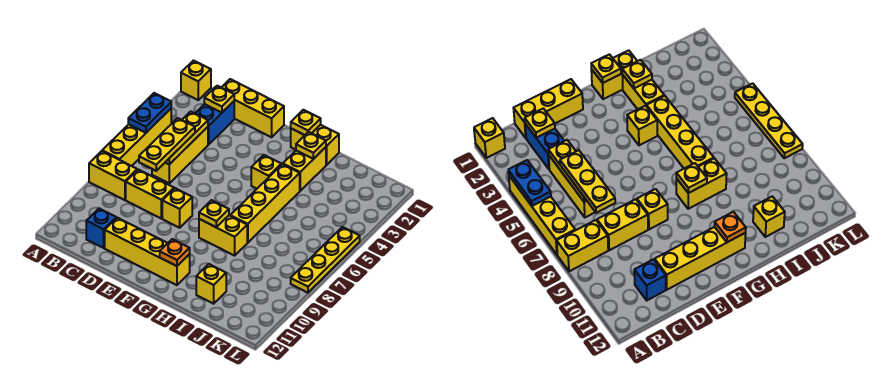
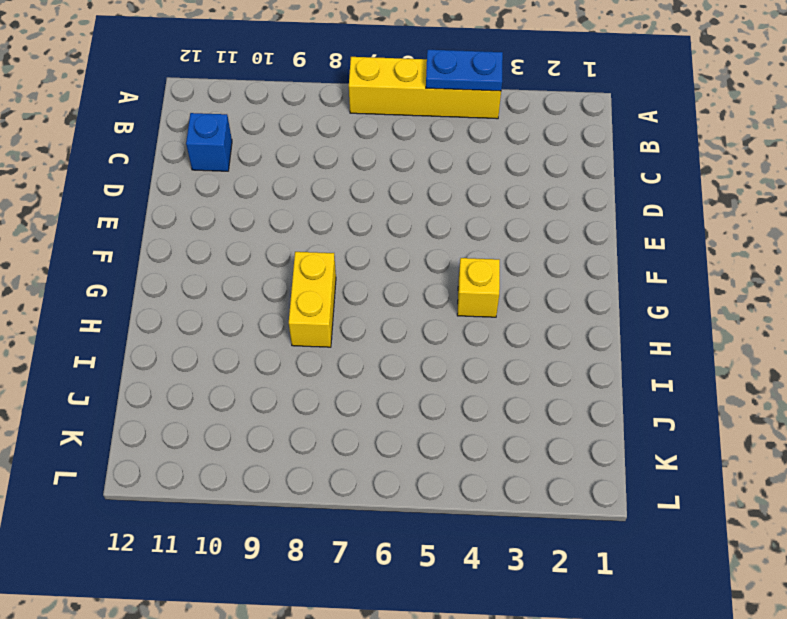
none -> yellow brick A1 level 1
none -> yellow brick A8:B8 level 1
none -> yellow brick C1:E1 level 1

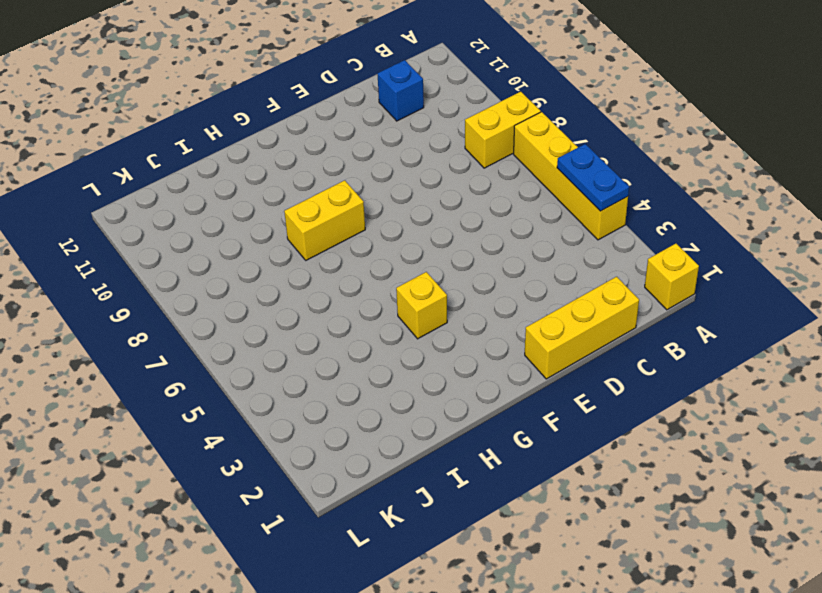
none -> blue brick C2:C3 level 1
none -> yellow brick C4:C6 level 1
none -> yellow brick C8:D8 level 1

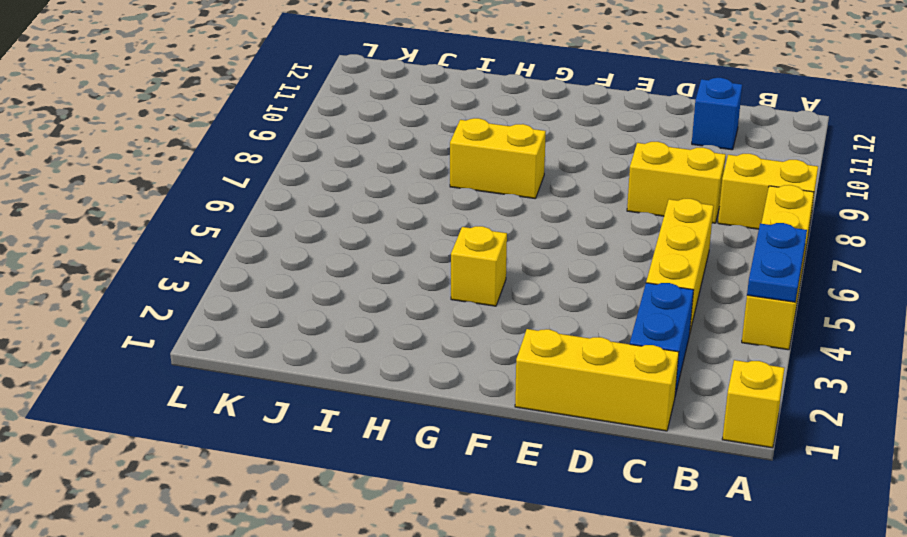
none -> yellow brick D11:G11 level 1
none -> yellow brick E8 level 1
none -> yellow brick G1:H1 level 1

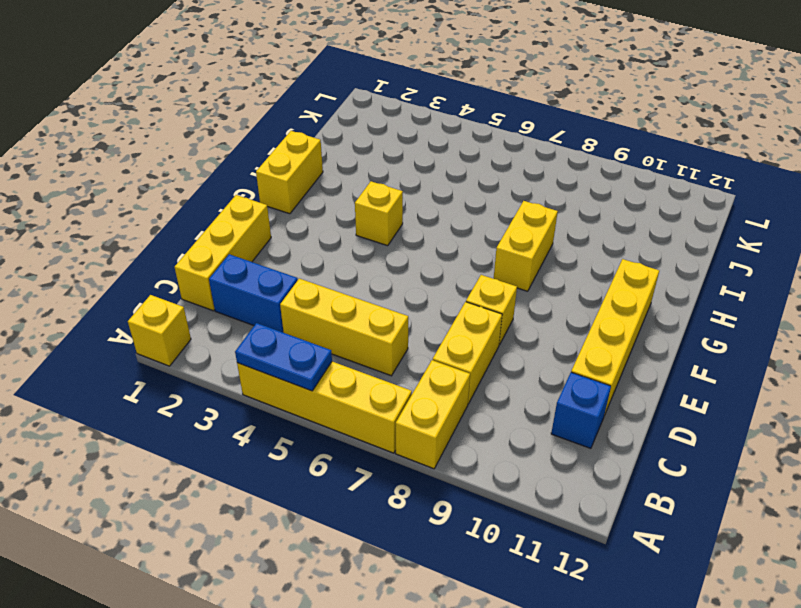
none -> yellow brick H2:H3 level 1
none -> yellow brick H4:H7 level 1
none -> yellow brick I11 level 1

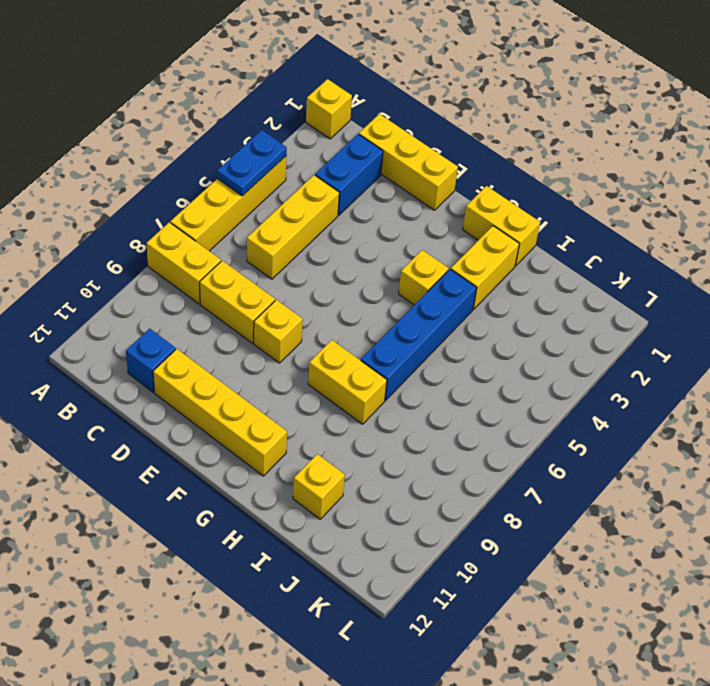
blue brick H4:H7 level 1 -> yellow brick H4:H7 level 1
none -> yellow plate L5:L8 level 1
none -> yellow plate C2 level 2
none -> yellow plate C4:C6 level 2

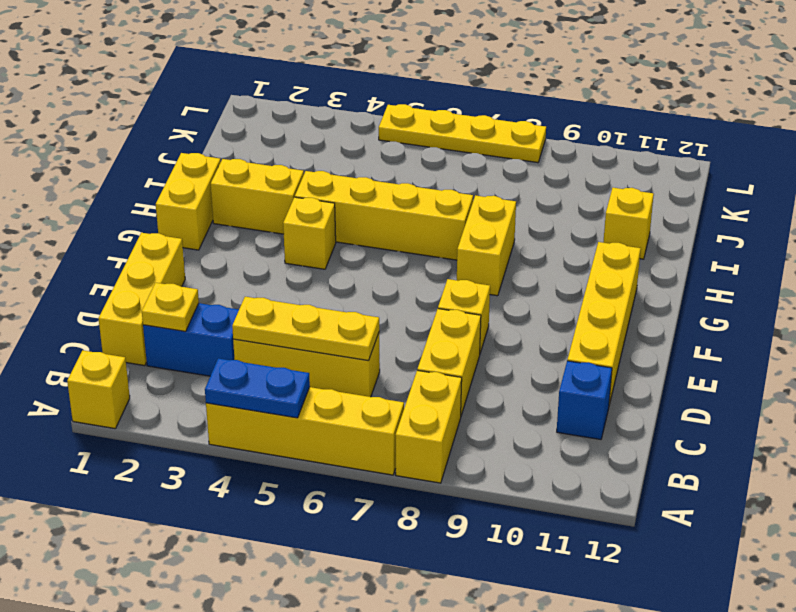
none -> yellow plate G1 level 2
none -> yellow plate G8 level 2
none -> orange plate G11 level 2

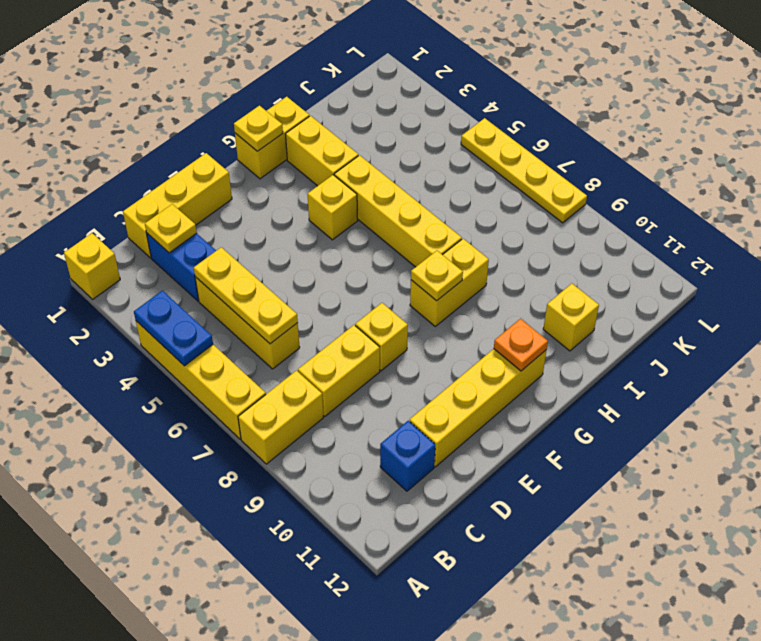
none -> yellow plate H2 level 2
none -> yellow plate C5:C7 level 3

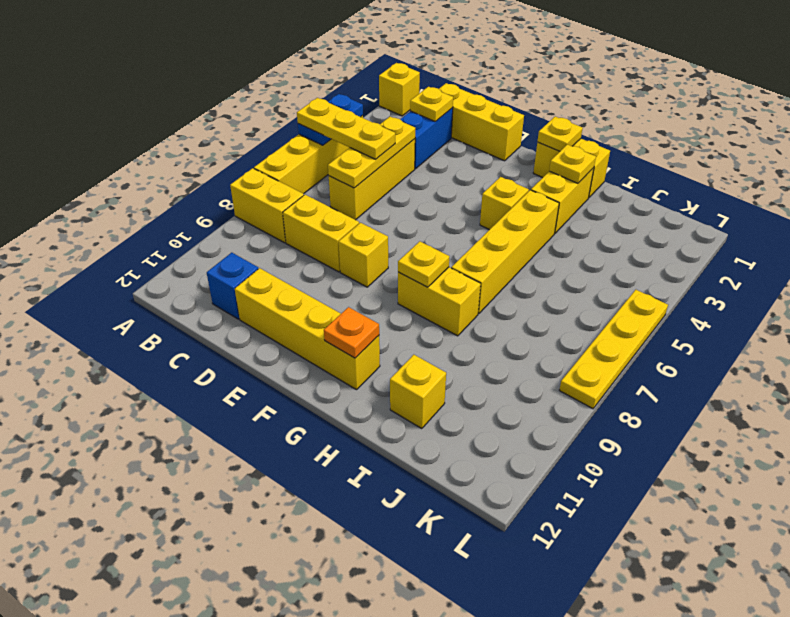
yellow plate A5:C5 level 3 -> yellow plate C5:C7 level 3

